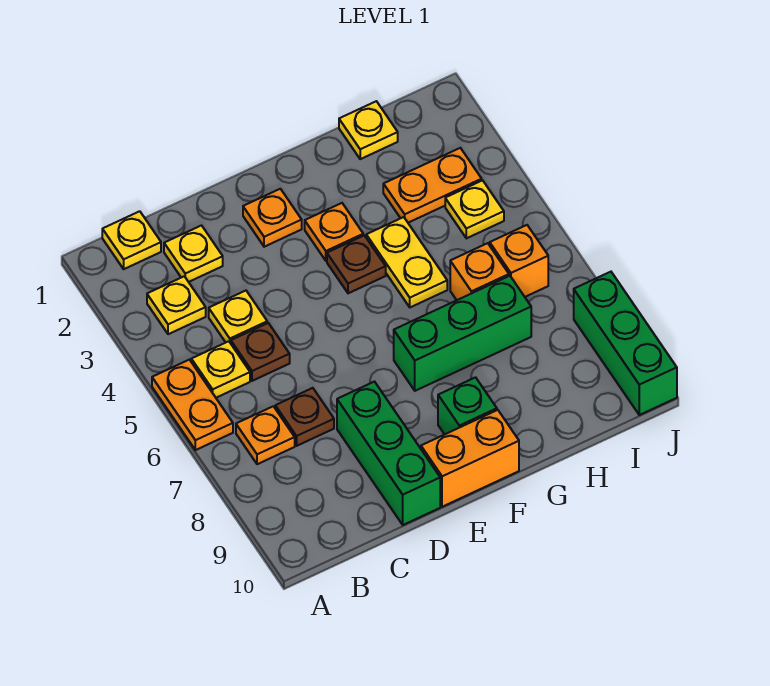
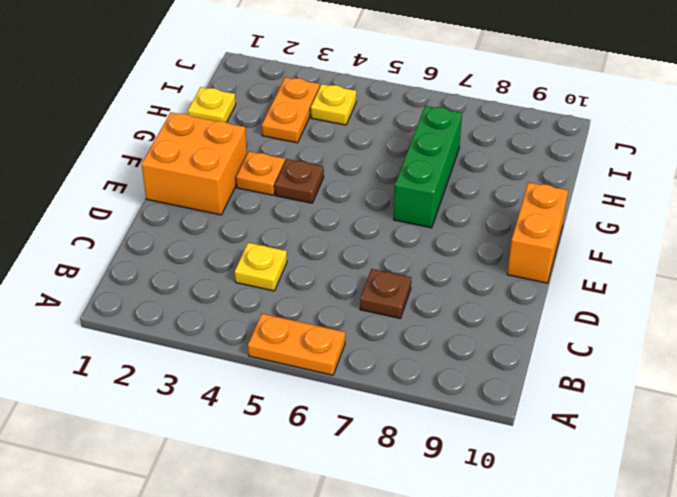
orange brick E1:F2 level 1 -> orange plate E2 level 1
none -> yellow plate B1 level 1
none -> yellow plate B3 level 1
none -> yellow plate B5 level 1

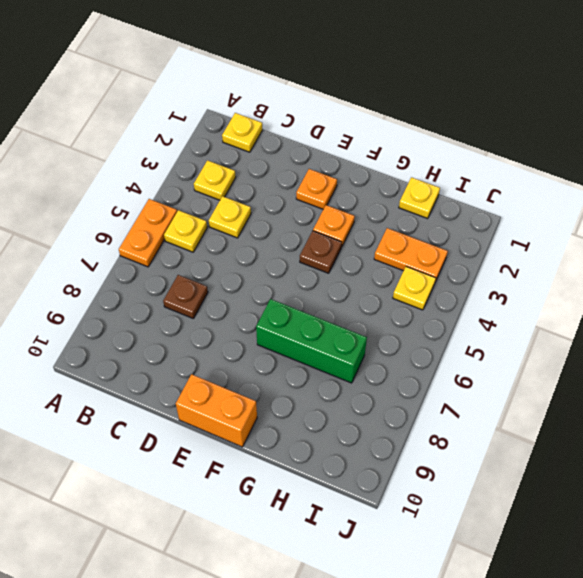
none -> orange plate B7 level 1
none -> yellow plate C2 level 1
none -> brown plate C5 level 1

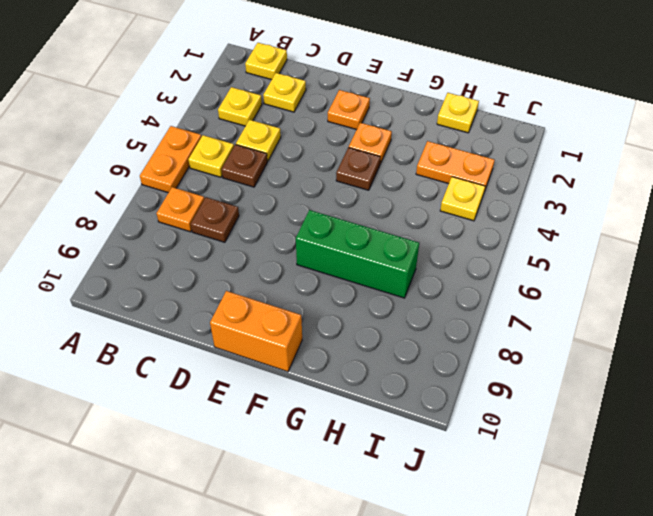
none -> green brick D8:D10 level 1
none -> green brick F9 level 1
none -> yellow plate G4:G5 level 1

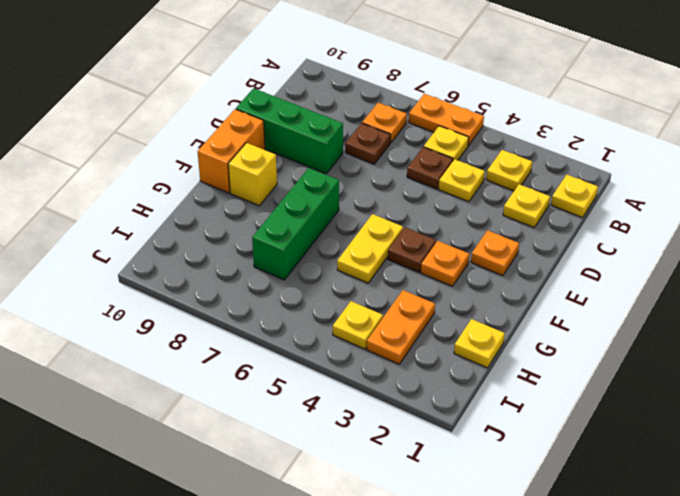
yellow plate F5:G5 level 1 -> yellow plate G4:G5 level 1
yellow brick F9 level 1 -> green brick F9 level 1
none -> orange brick H6 level 1
none -> orange brick I6 level 1
none -> green brick J8:J10 level 1

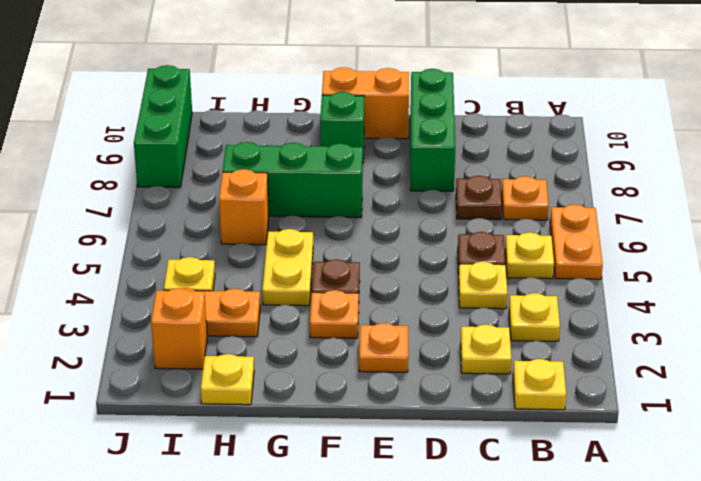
orange brick I2 level 1 -> orange brick I6 level 1

